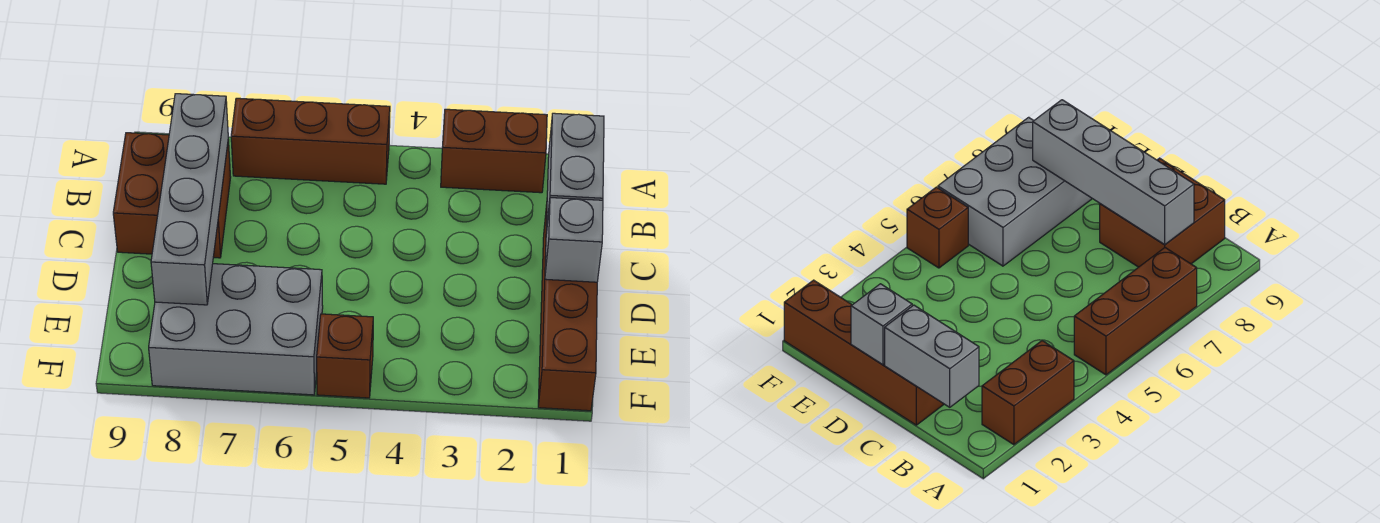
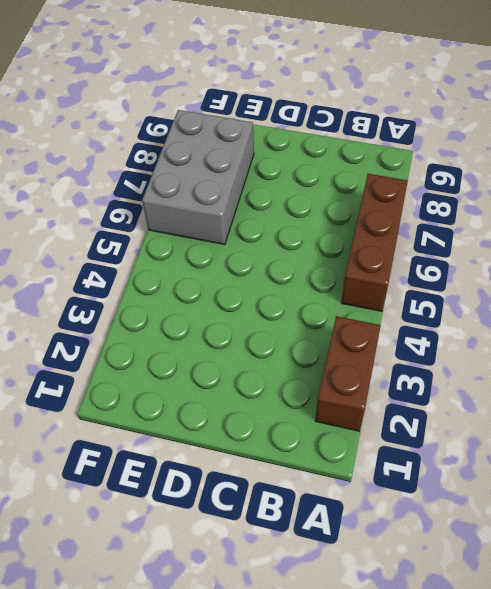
none -> brown brick B8:C9 level 1
none -> brown brick C1:F1 level 1

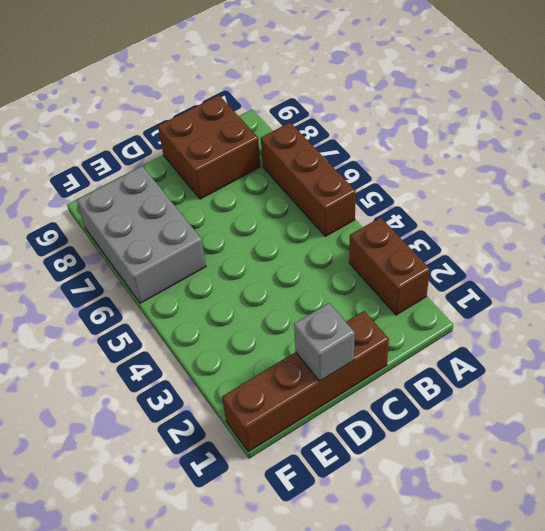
none -> brown brick F5 level 1
none -> grey brick B1:C1 level 2

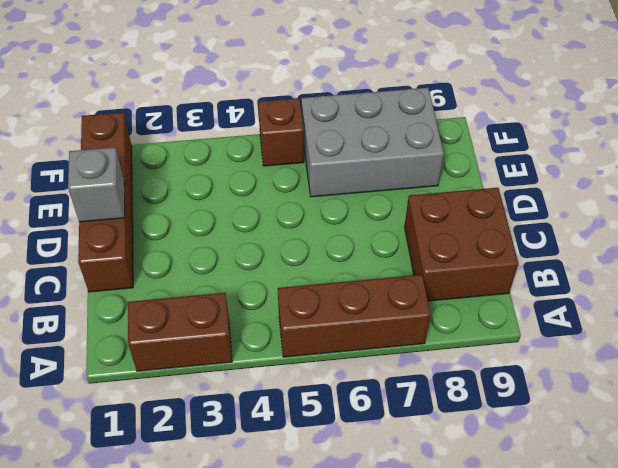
none -> grey brick B1:C1 level 2
none -> grey brick B8:E8 level 2

